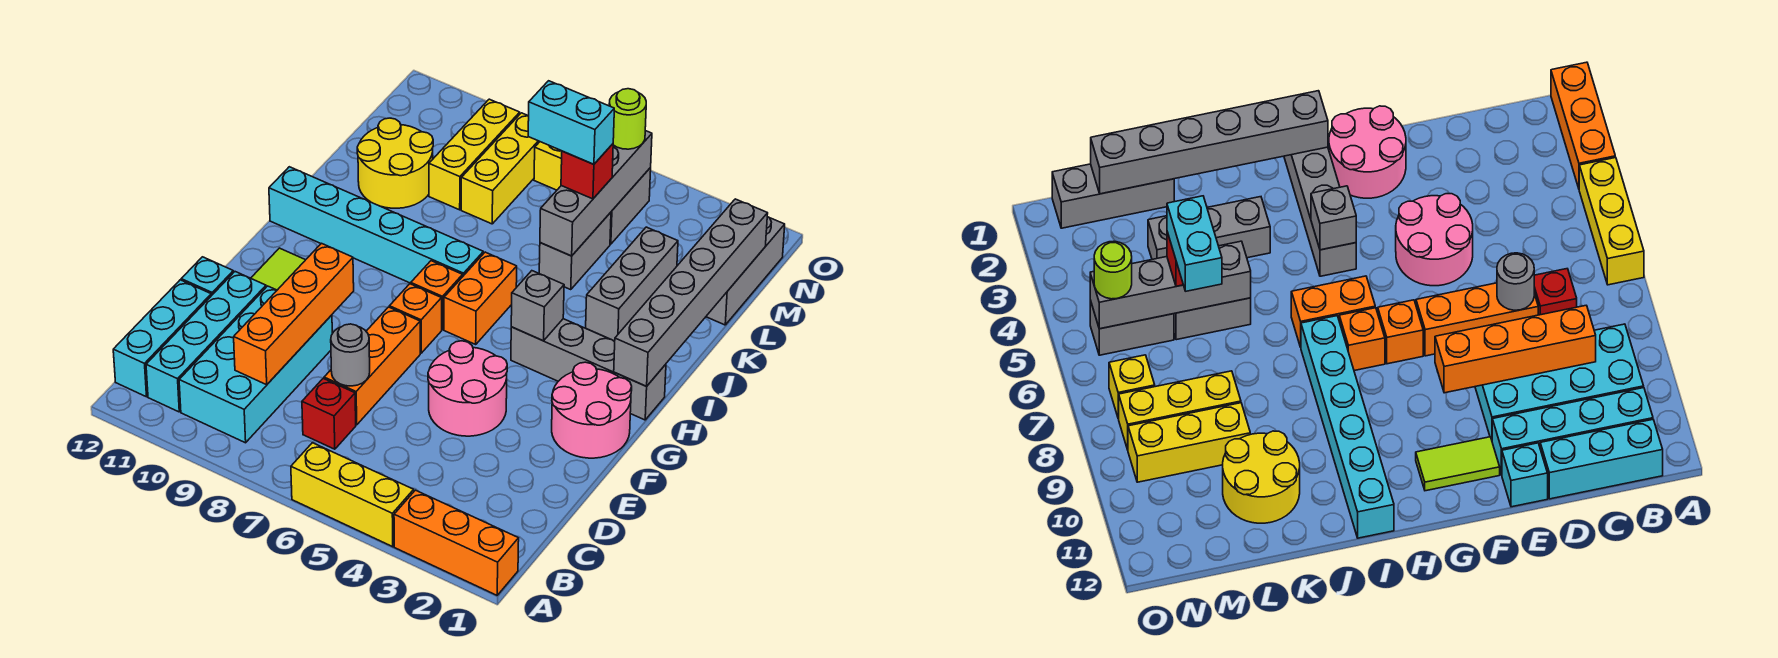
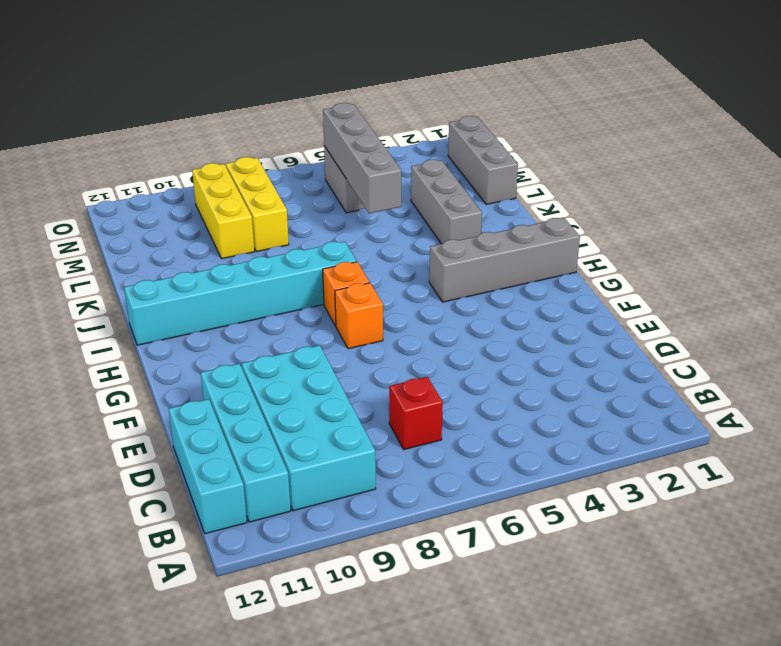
none -> orange brick A1:A3 level 1
none -> yellow brick A4:A6 level 1
none -> orange brick D7:F7 level 1
none -> pink round brick E4:F5 level 1

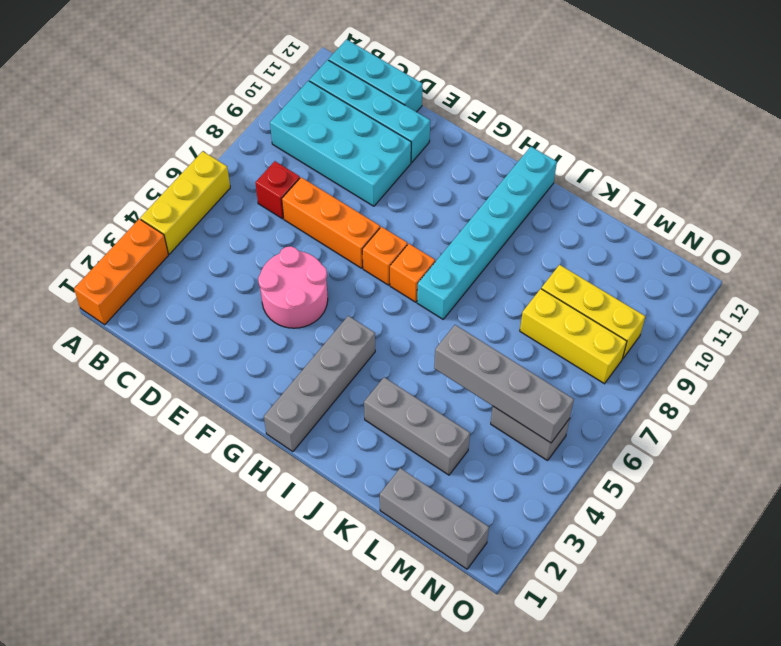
none -> cyan brick E12 level 1
none -> pink round brick F1:G2 level 1
none -> lime tile F11:G11 level 1
none -> orange brick H6:I6 level 1

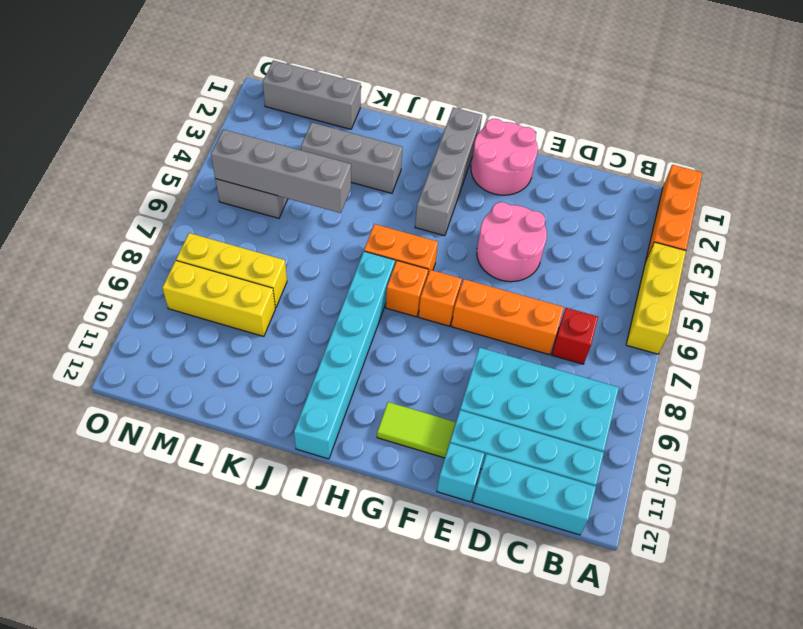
none -> grey brick K5:L5 level 1
none -> yellow round brick K10:L11 level 1
none -> yellow brick N7 level 1
none -> orange brick C9:F9 level 2

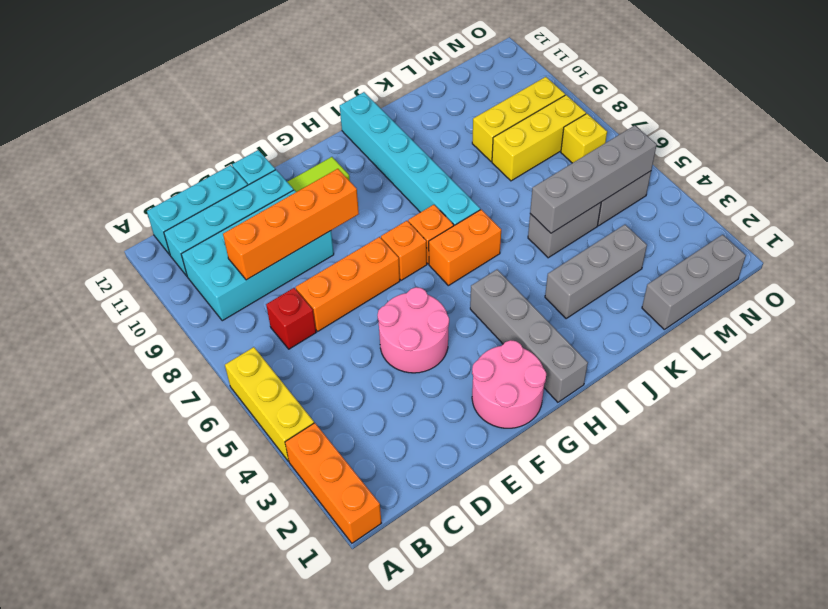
none -> yellow round brick K10:L11 level 1
none -> grey round brick D7 level 2
none -> grey brick H1:M1 level 2
none -> grey brick H4 level 2

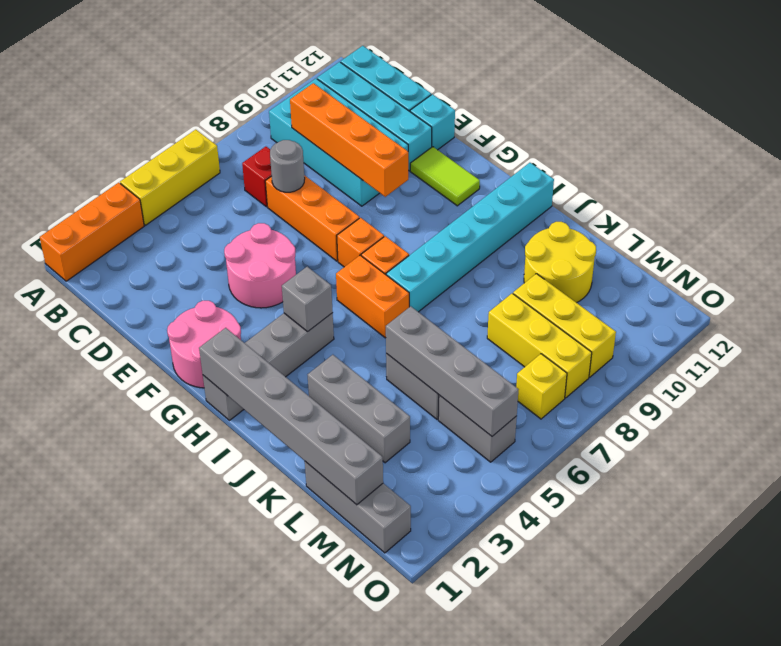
none -> red brick L5 level 3
none -> lime round brick N5 level 3
none -> cyan brick L5:L6 level 4

